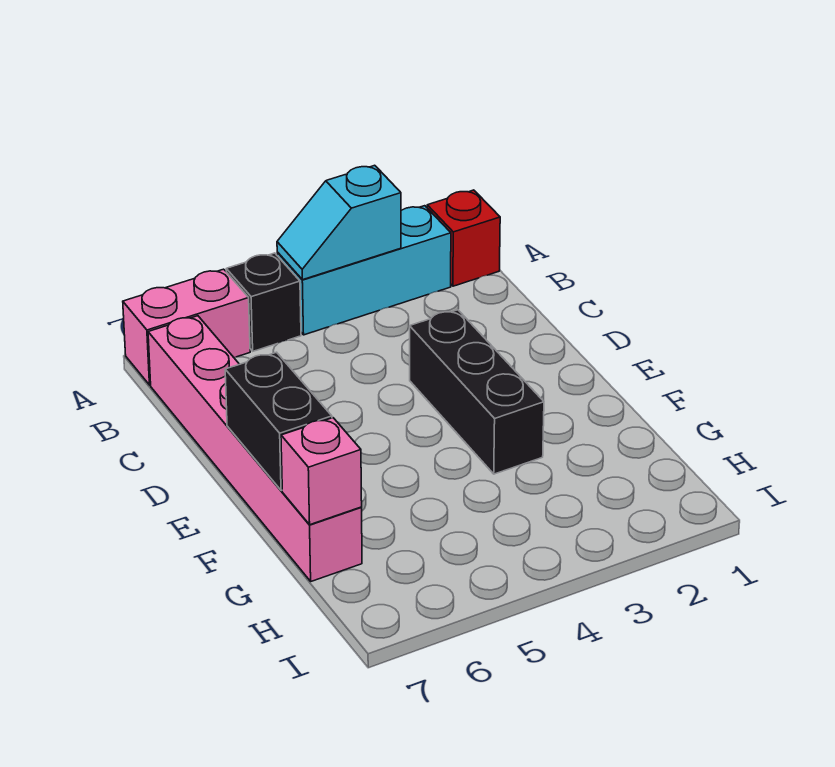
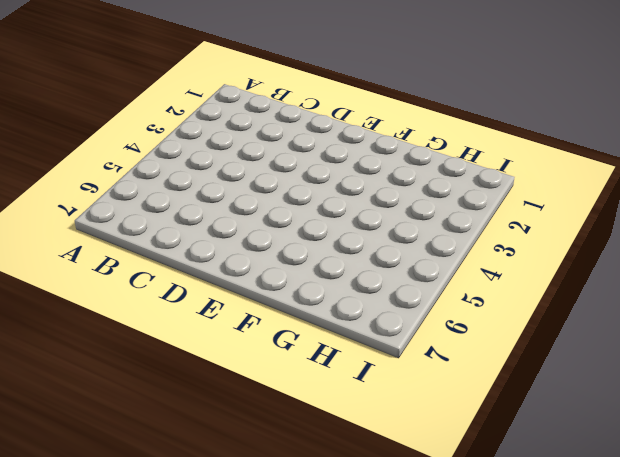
none -> red brick A1 level 1
none -> cyan brick A2:A4 level 1

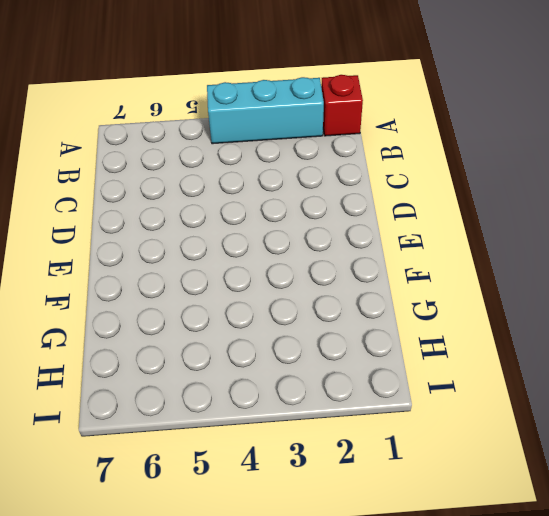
none -> black brick A5 level 1
none -> pink brick A6:A7 level 1

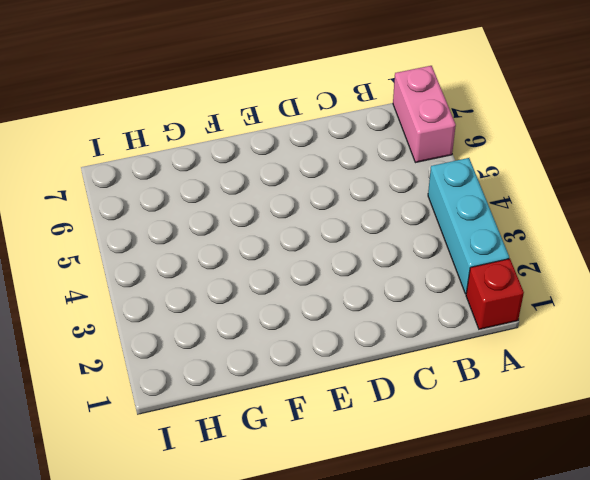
none -> black brick A5 level 1
none -> pink brick B7:G7 level 1

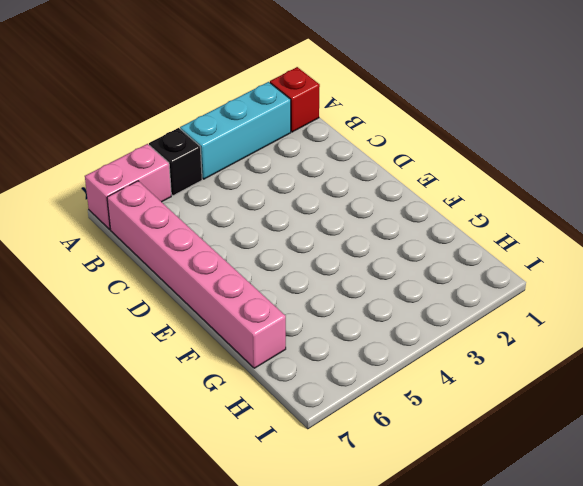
none -> black brick D3:F3 level 1
none -> cyan slope A3:A4 level 2 top 3

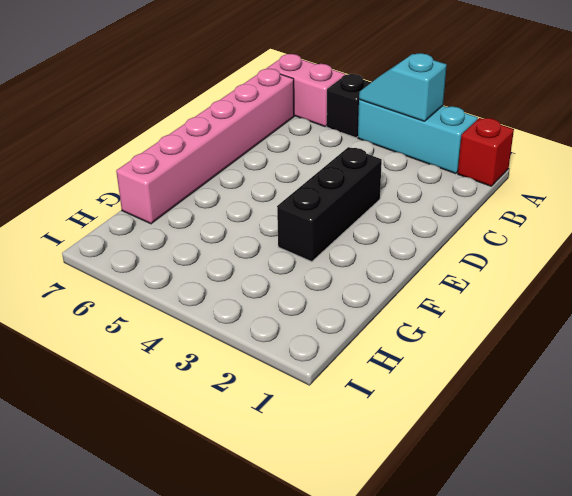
none -> black brick E7:F7 level 2
none -> pink brick G7 level 2

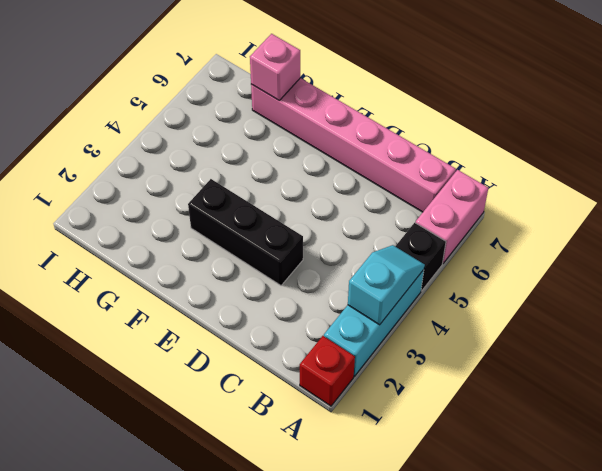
none -> black brick E7:F7 level 2

